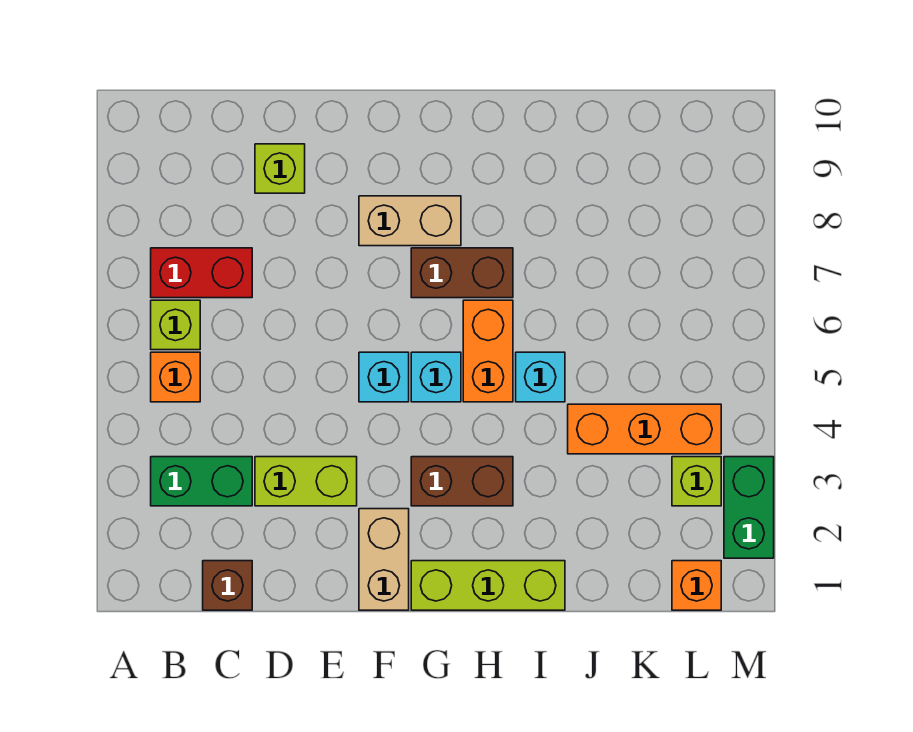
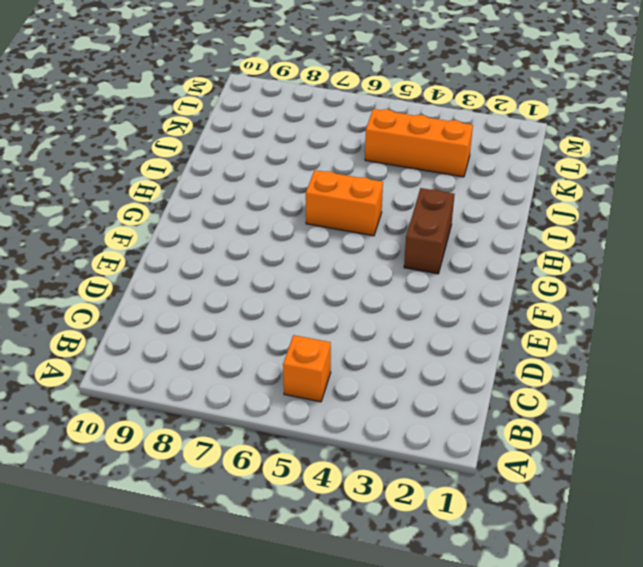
orange brick K3:K5 level 1 -> orange brick J4:L4 level 1
none -> green brick B3:C3 level 1
none -> lime brick B6 level 1
none -> red brick B7:C7 level 1

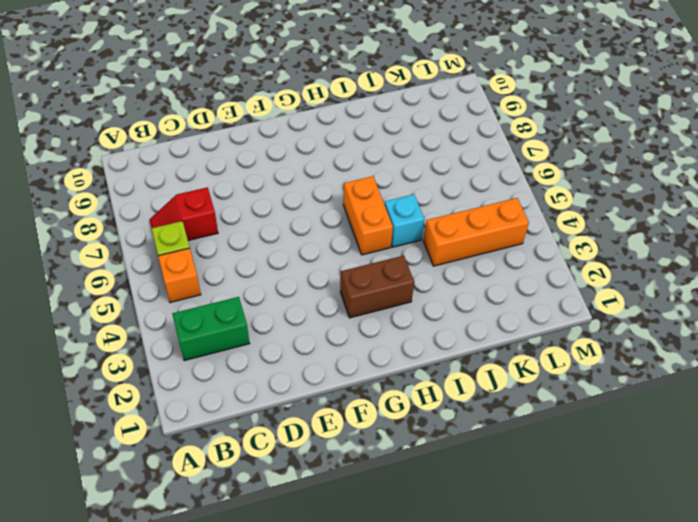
red slope B7:C7 level 1 top C -> red brick B7:C7 level 1
none -> brown brick C1 level 1
none -> lime brick D3:E3 level 1
none -> lime brick D9 level 1

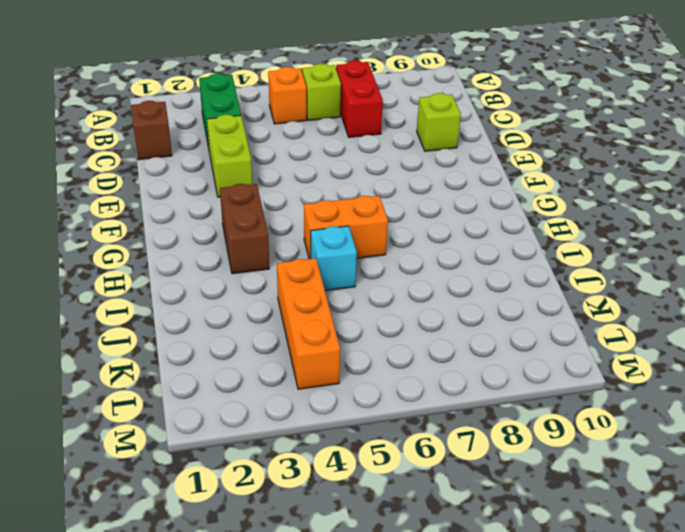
none -> tan brick F1:F2 level 1
none -> cyan brick F5 level 1
none -> tan brick F8:G8 level 1

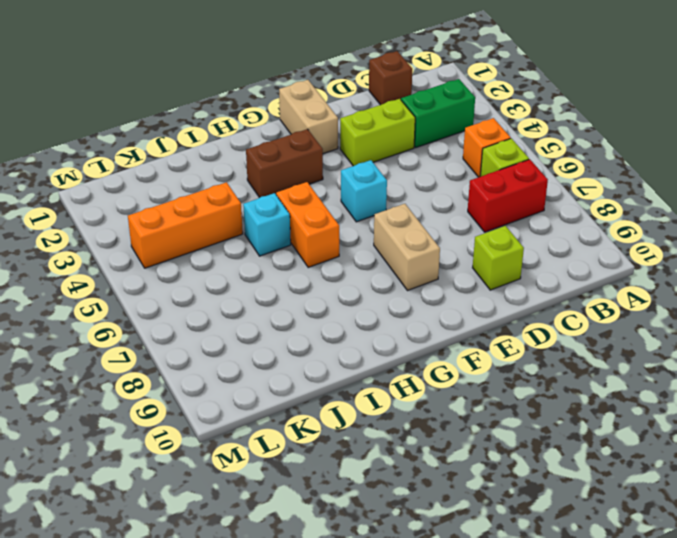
tan brick F7:F8 level 1 -> tan brick F8:G8 level 1
none -> lime brick G1:I1 level 1
none -> cyan brick G5 level 1
none -> brown brick G7:H7 level 1

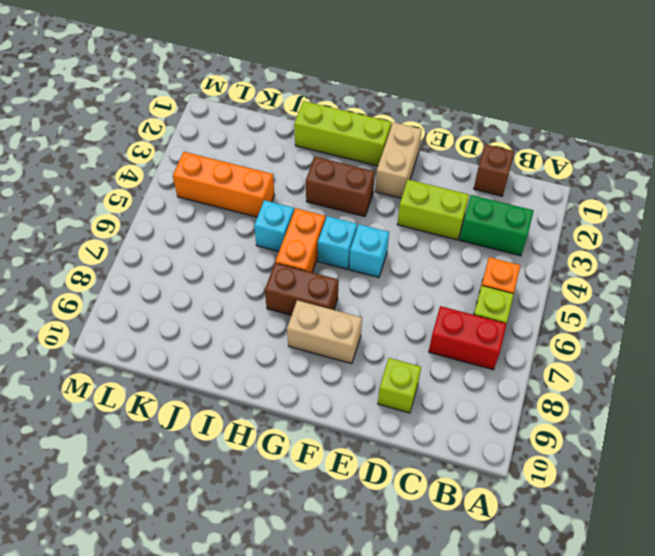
none -> orange brick L1 level 1
none -> lime brick L3 level 1
none -> green brick M2:M3 level 1

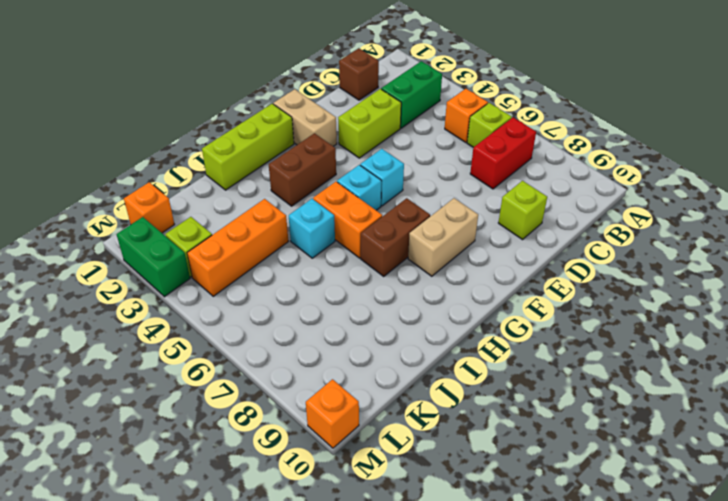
orange brick M10 level 1 -> none

